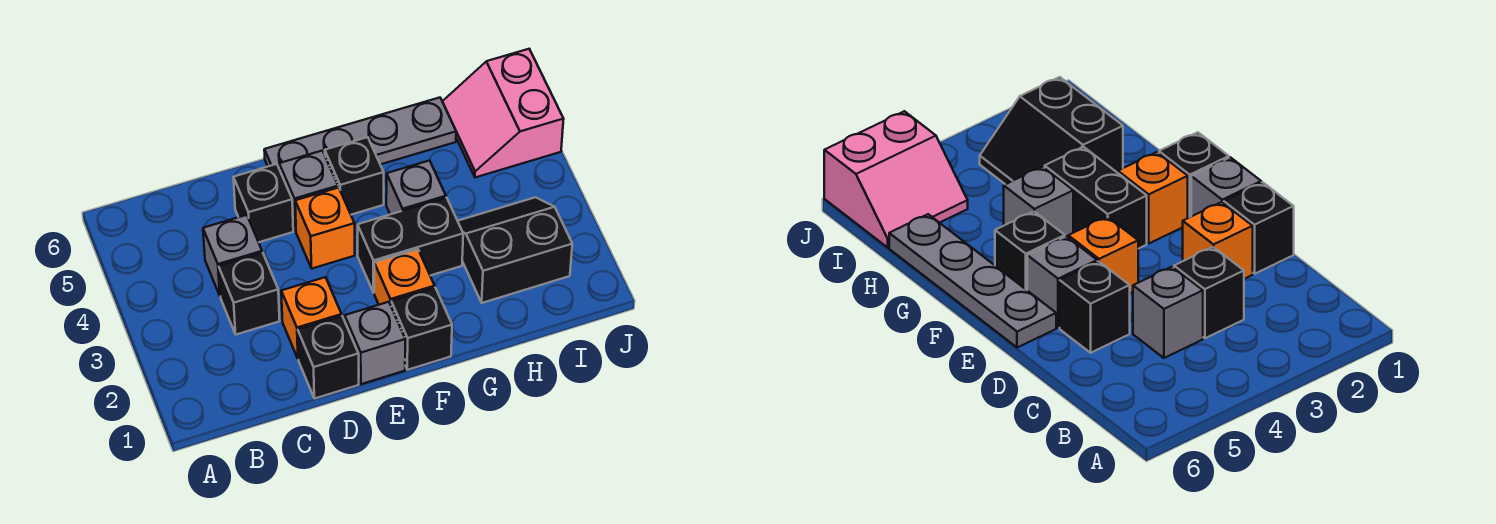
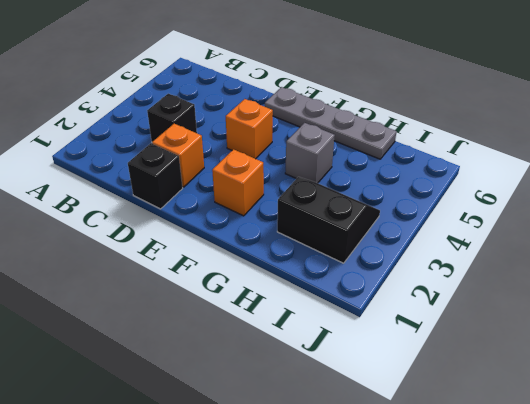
none -> grey brick C4 level 1
none -> black brick D5 level 1
none -> grey brick E1 level 1

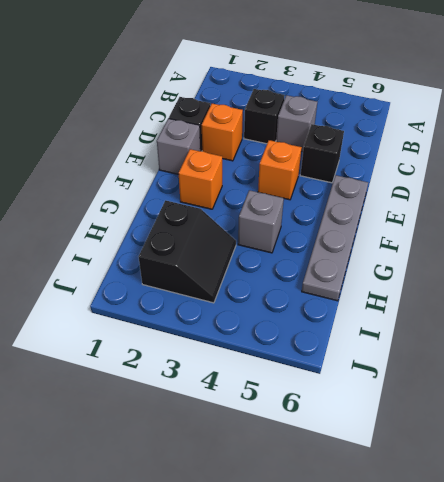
none -> grey brick E5 level 1
none -> black brick F1 level 1
none -> black brick F3:G3 level 1

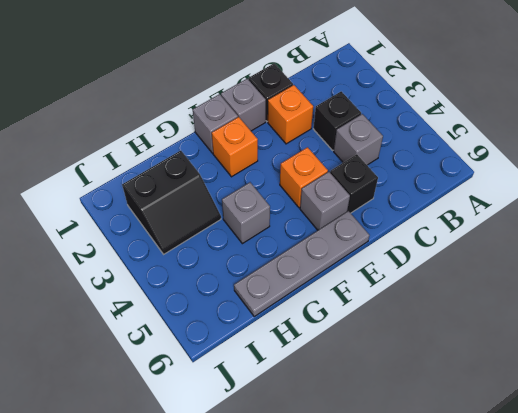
grey brick F1 level 1 -> black brick F1 level 1
none -> black brick F3:G3 level 1
none -> black brick F5 level 1
none -> pink slope I5:J6 level 1 top J

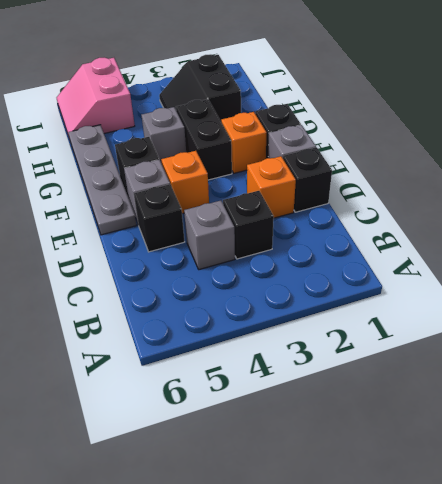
pink slope I5:J6 level 1 top 5 -> pink slope I5:J6 level 1 top J

